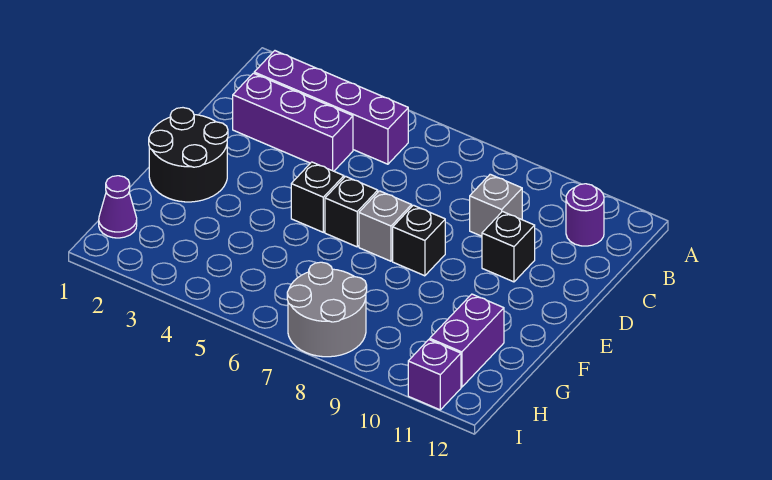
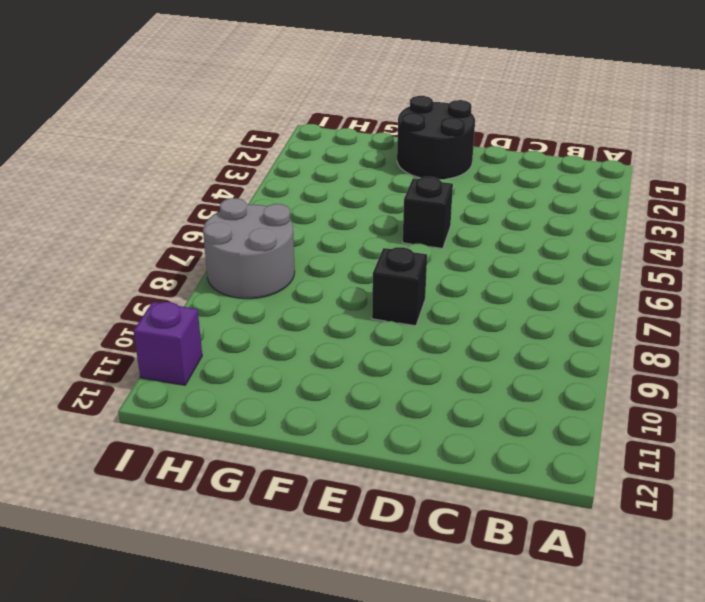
none -> purple brick B2:B5 level 1
none -> purple round brick B11 level 1
none -> purple brick C2:C4 level 1

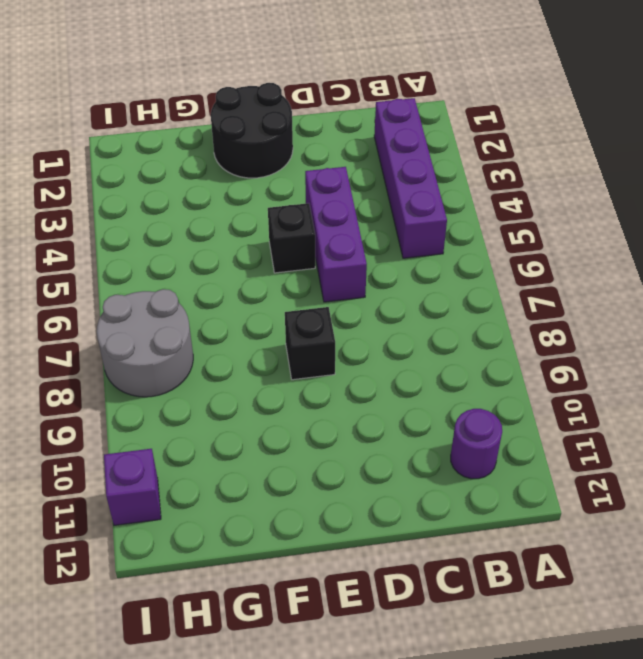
purple brick D4:D6 level 1 -> purple brick C2:C4 level 1
none -> grey brick C9 level 1
none -> black brick D10 level 1
none -> black brick E6 level 1

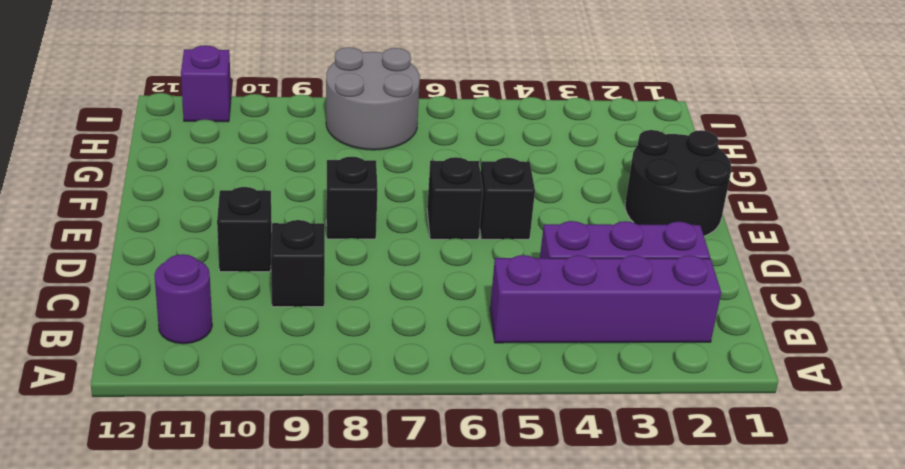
black brick C9 level 1 -> grey brick C9 level 1
none -> grey brick E7 level 1
none -> purple brick G11:H11 level 1
none -> purple cone H1 level 1

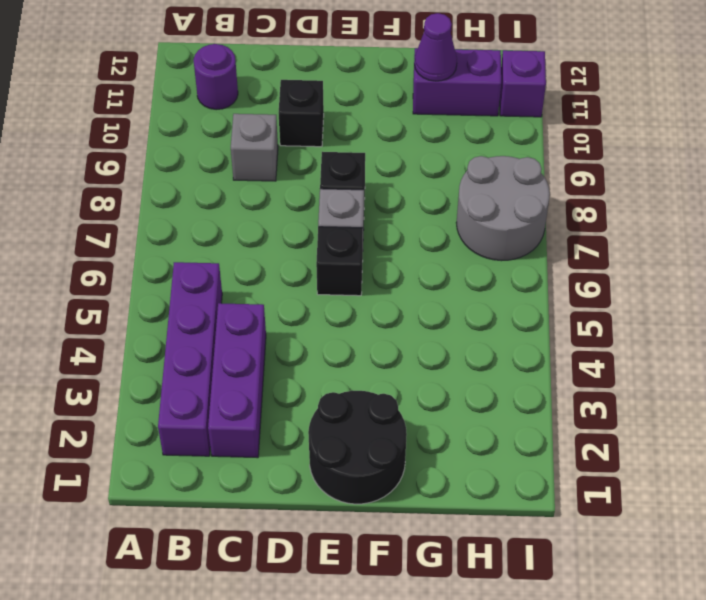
purple cone G11 level 2 -> purple cone H1 level 1
none -> black brick E5 level 1

